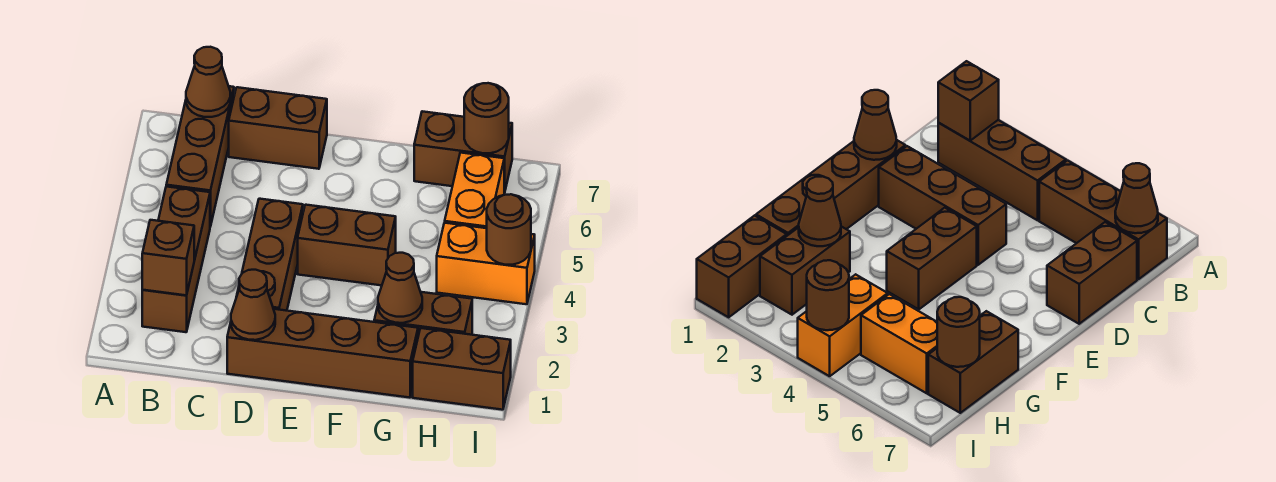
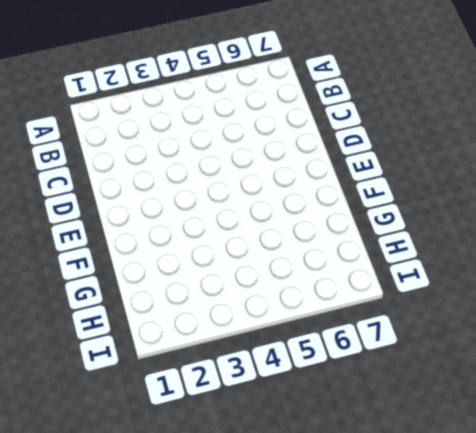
none -> brown brick B2:B4 level 1
none -> brown brick B5:B7 level 1
none -> brown brick C7:D7 level 1

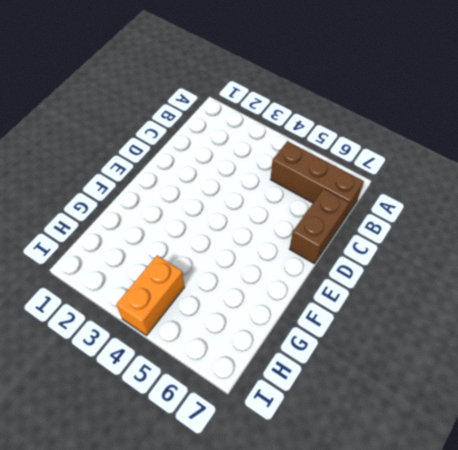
none -> brown brick B2:B4 level 1
none -> brown brick D1:G1 level 1
none -> brown brick D2:D4 level 1

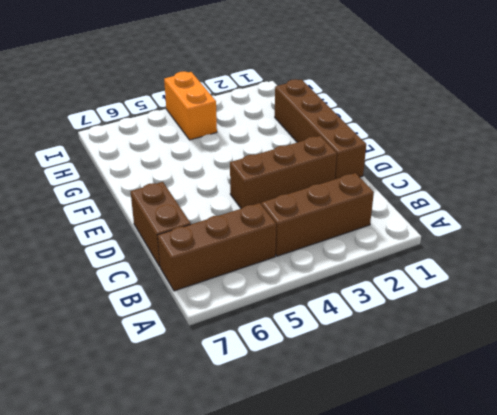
none -> brown brick E4:F4 level 1
none -> brown brick G2:H2 level 1
none -> brown brick G7:H7 level 1

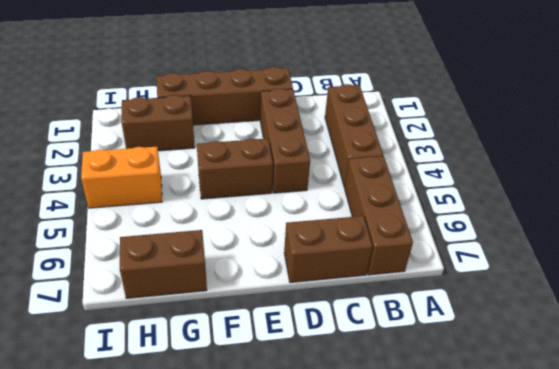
none -> brown brick H1:I1 level 1
none -> orange brick H5:H6 level 1
none -> brown brick B2 level 2

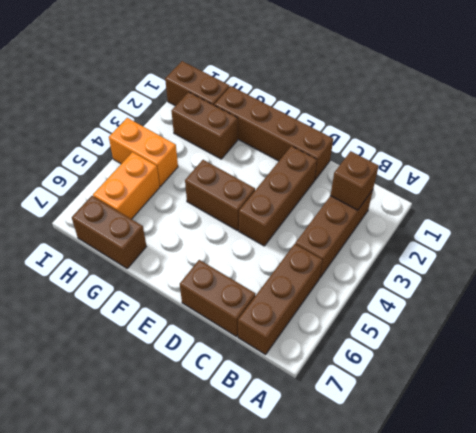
none -> brown cone B7 level 2
none -> brown cone D1 level 2
none -> brown cone G2 level 2

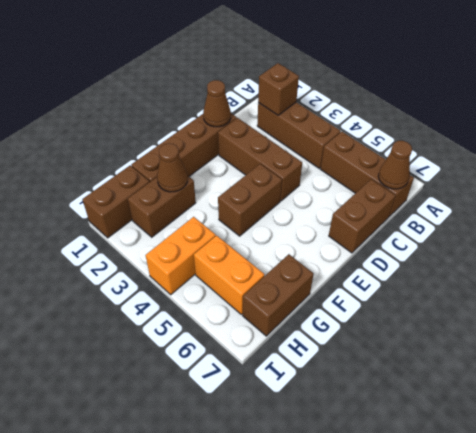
none -> brown round brick H7 level 2
none -> brown round brick I4 level 2

